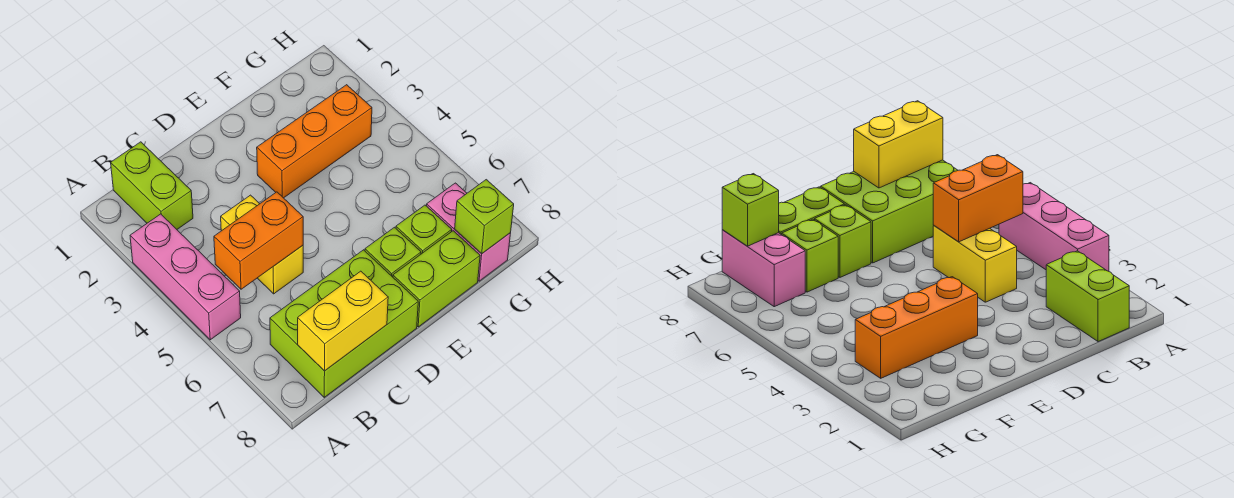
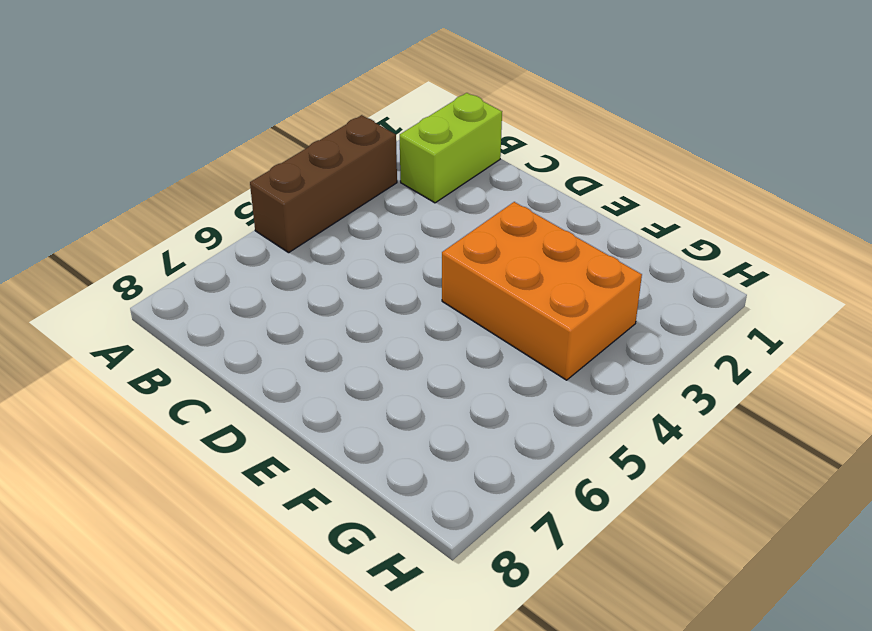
brown brick A3:A5 level 1 -> pink brick A3:A5 level 1
orange brick E3:G4 level 1 -> orange brick E3:G3 level 1
none -> lime brick B7:D8 level 1
none -> yellow brick C4:C5 level 1
none -> lime brick E7 level 1

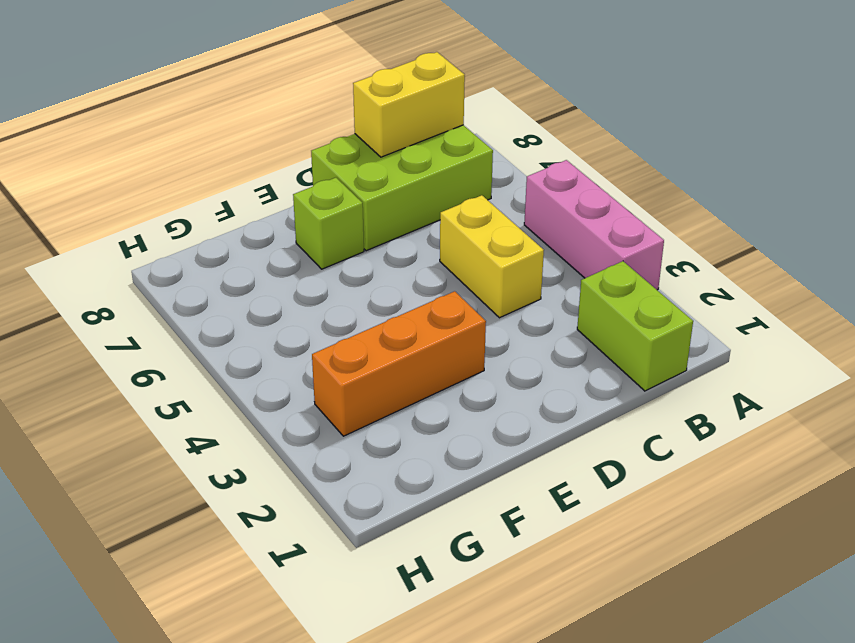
none -> lime brick E8:F8 level 1
none -> lime brick F7 level 1
none -> pink brick G7:G8 level 1

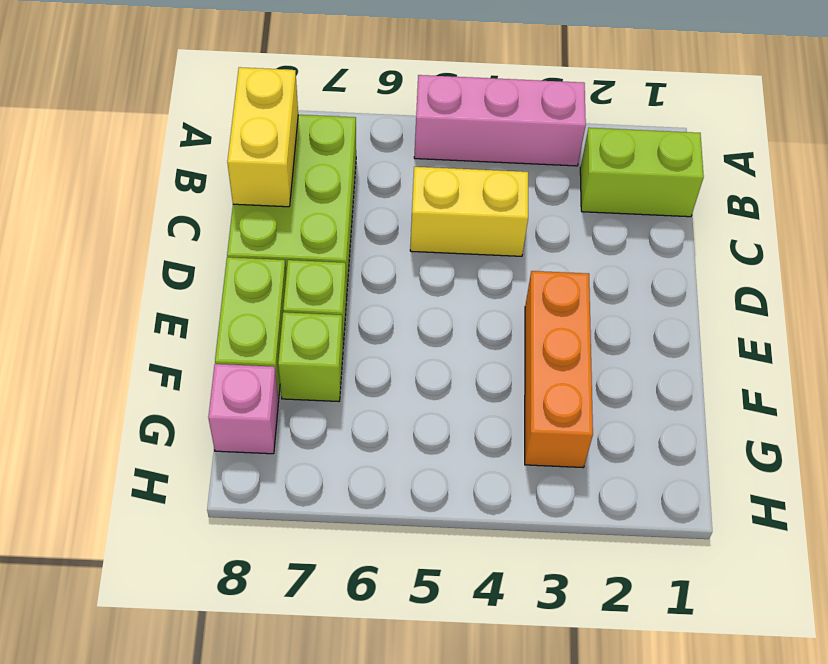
pink brick G8 level 1 -> pink brick G7:G8 level 1
none -> orange brick B5:C5 level 2
none -> lime brick G8 level 2

